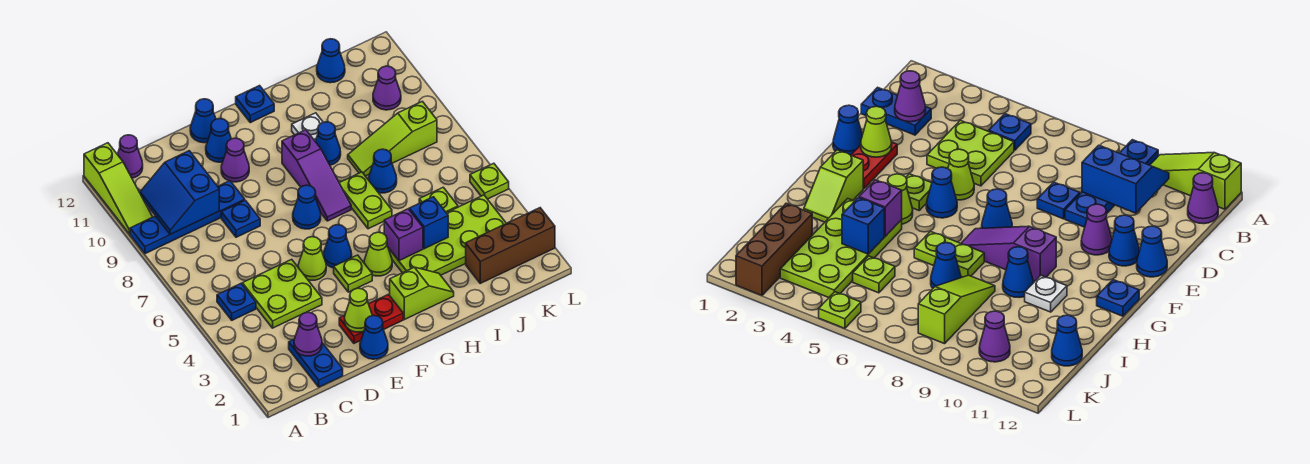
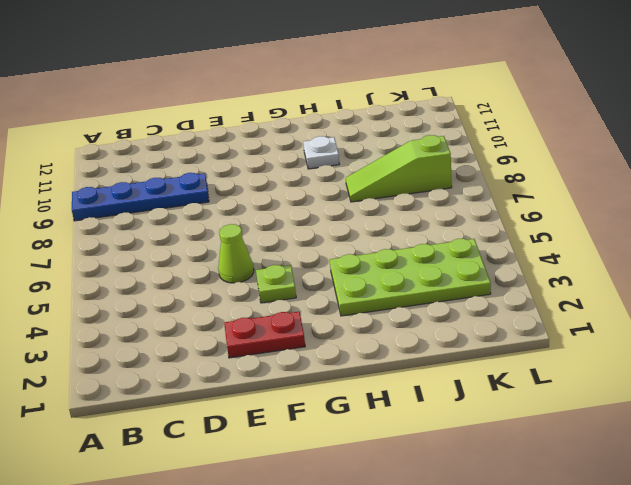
none -> lime slope A10:A12 level 1 top 12
none -> blue plate B5 level 1
none -> purple cone B12 level 1
none -> blue plate C1:C2 level 1

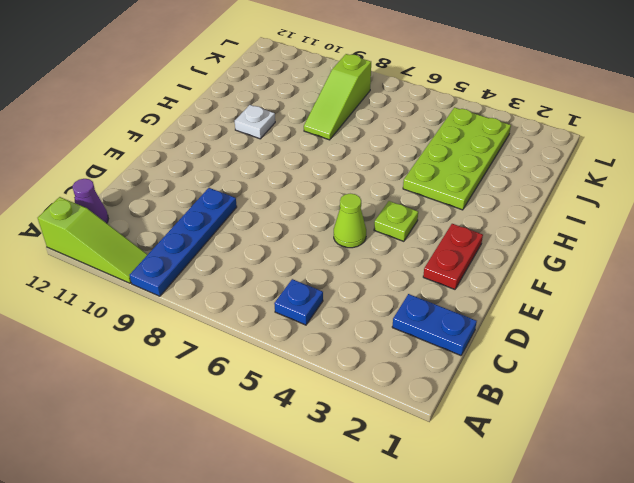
none -> lime plate C4:D5 level 1
none -> blue plate D8 level 1
none -> blue cone E1 level 1
none -> purple cone E10 level 1

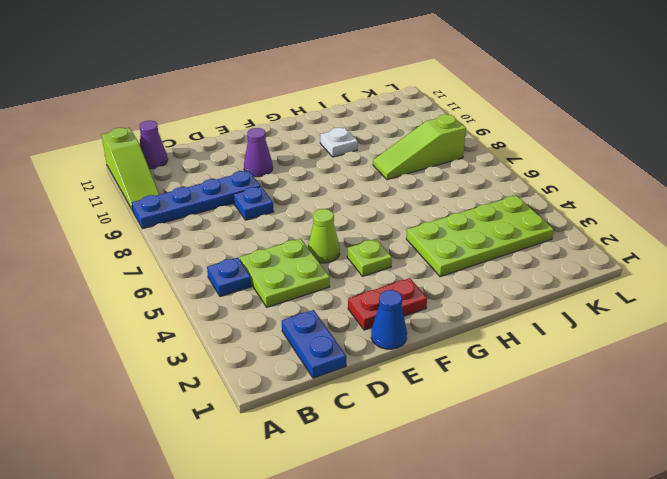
none -> blue cone E11 level 1
none -> blue cone E12 level 1
none -> blue cone F5 level 1
none -> blue cone F7 level 1

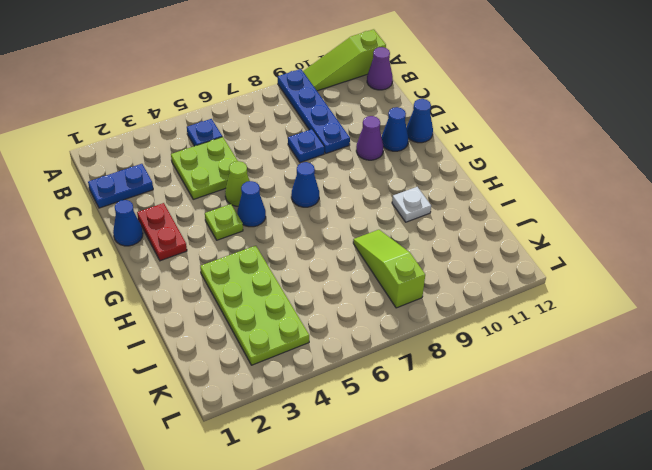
none -> lime slope G2:H2 level 1 top G
none -> lime cone G4 level 1
none -> purple slope G7:G9 level 1 top 9
none -> blue plate G12 level 1

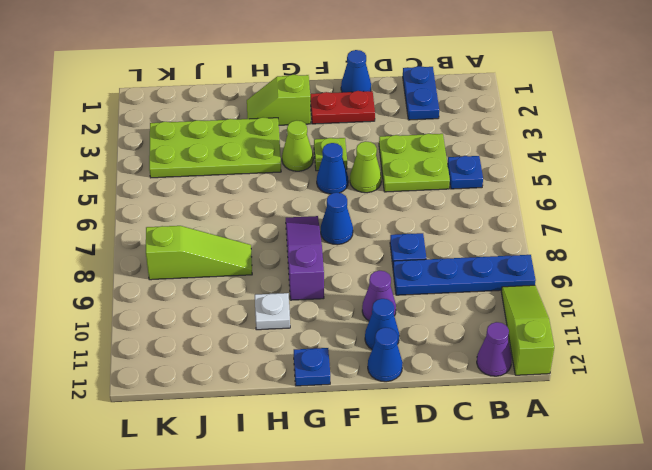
none -> lime plate H6:H7 level 1
none -> blue cone H9 level 1
none -> blue cone I7 level 1
none -> brown brick J2:L2 level 1

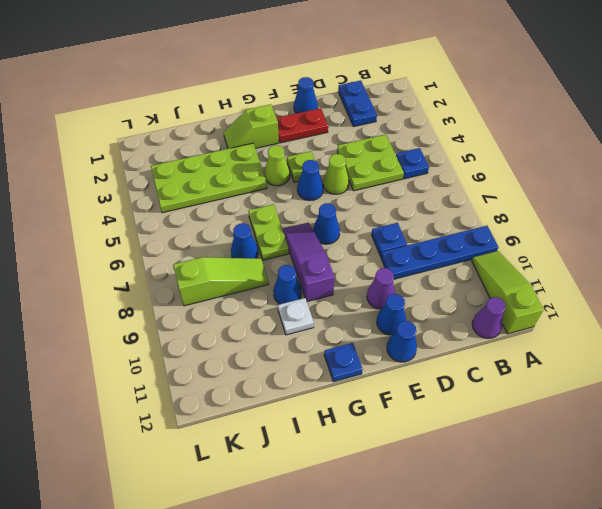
none -> brown brick J2:L2 level 1
none -> lime plate J5 level 1
none -> blue cone J12 level 1
none -> purple cone K10 level 1

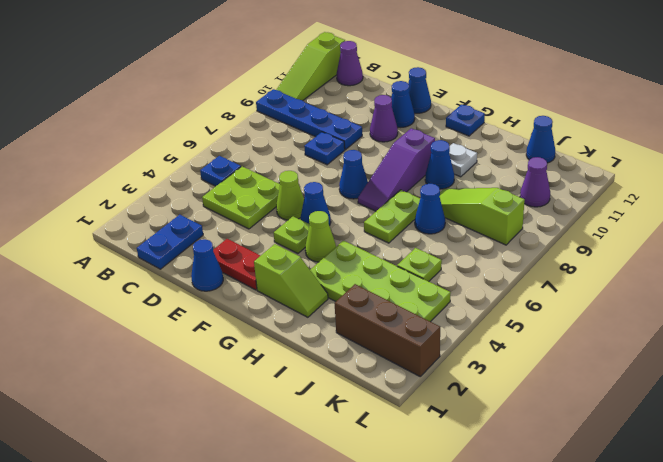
none -> lime plate L5 level 1
none -> blue slope B9:C10 level 2 top C
none -> purple cone C2 level 2
none -> lime cone E2 level 2

